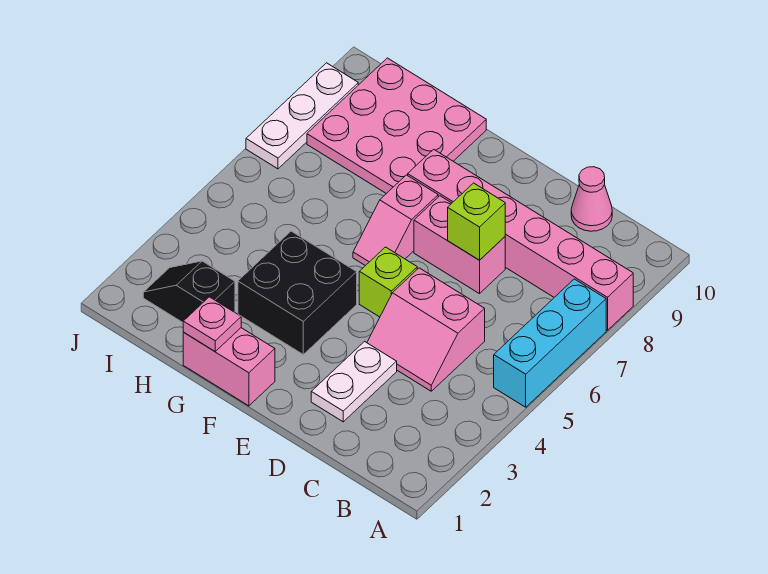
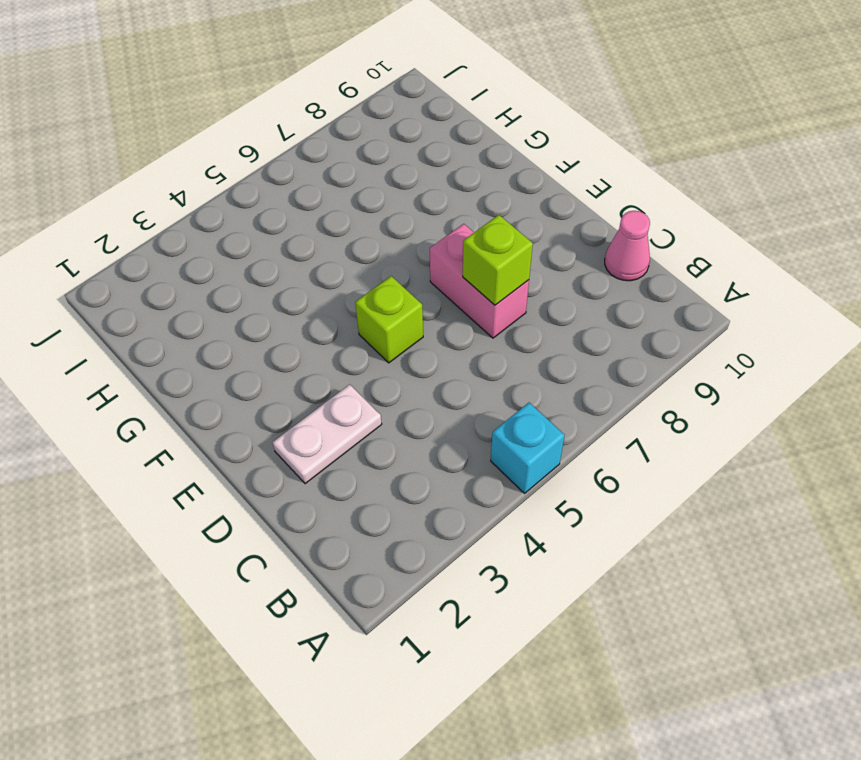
cyan brick A5 level 1 -> cyan brick A5:A7 level 1
none -> pink brick A8:F8 level 1
none -> pink slope C4:D5 level 1 top 5
none -> pink brick F1:G1 level 1

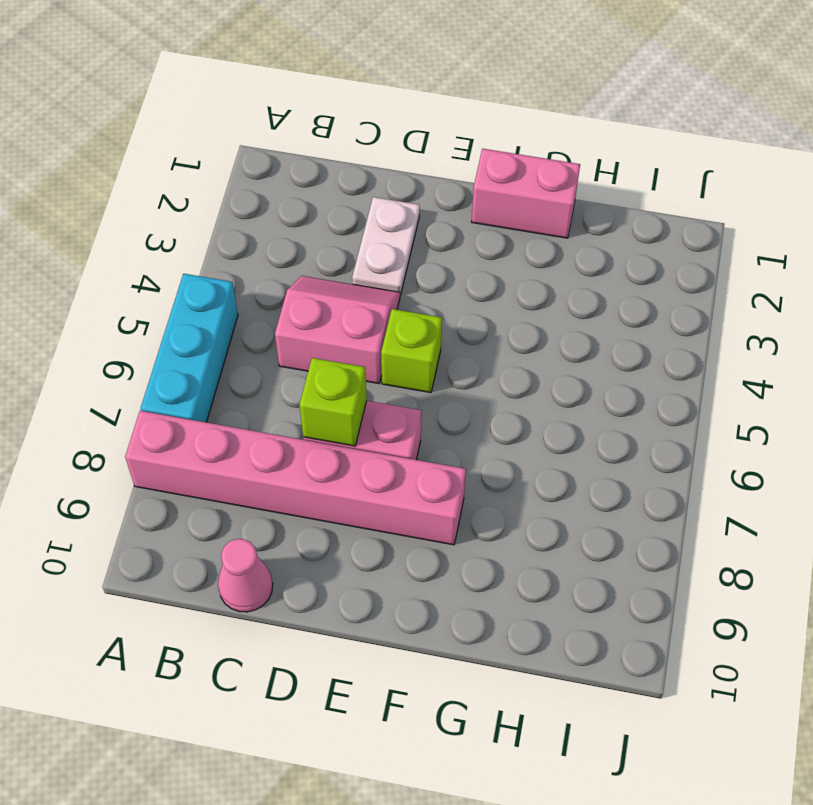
none -> black brick F3:G4 level 1
none -> pink slope F6:F7 level 1 top 7
none -> pink plate G8:I10 level 1

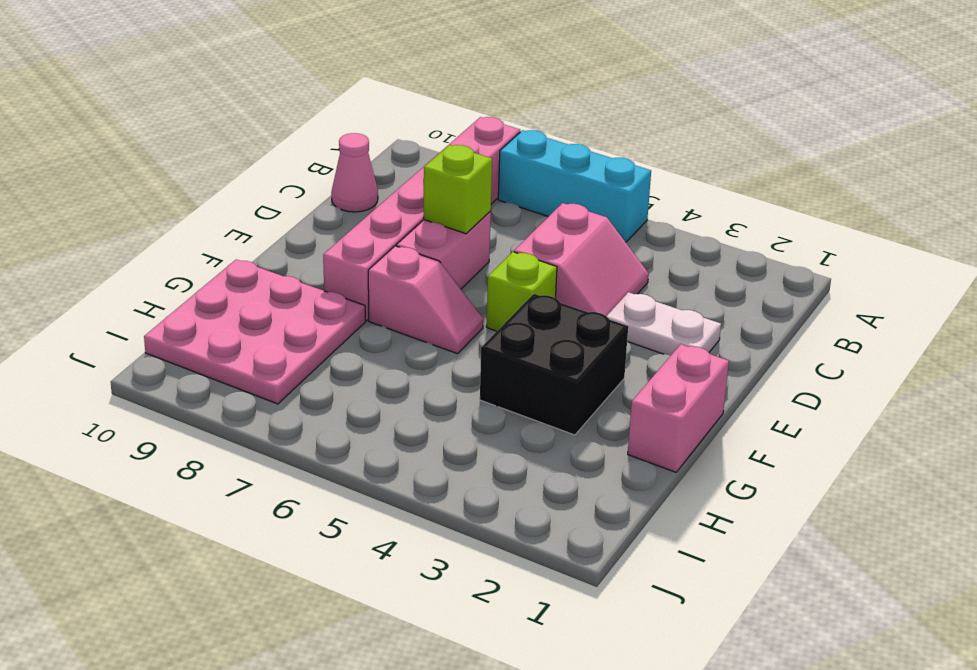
none -> black slope H2:I2 level 1 top H
none -> white plate J7:J9 level 1
none -> pink plate G1 level 2

